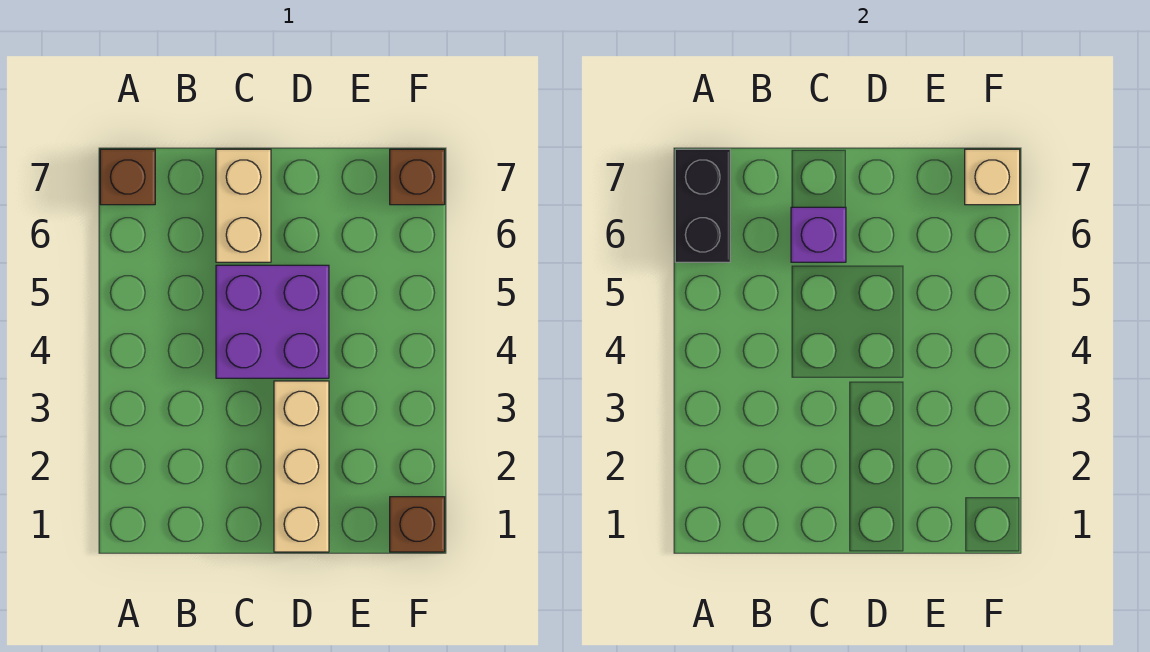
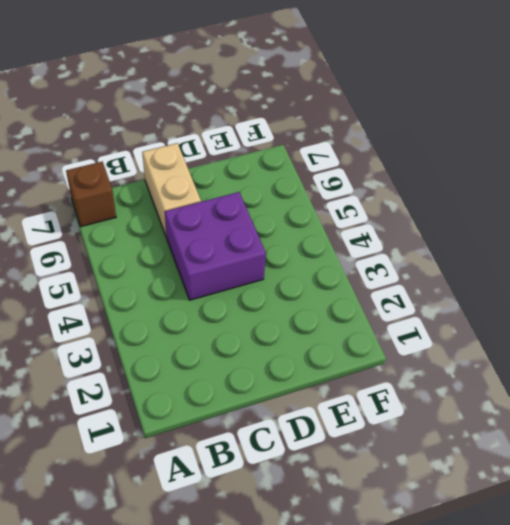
none -> tan brick D1:D3 level 1
none -> brown brick F1 level 1

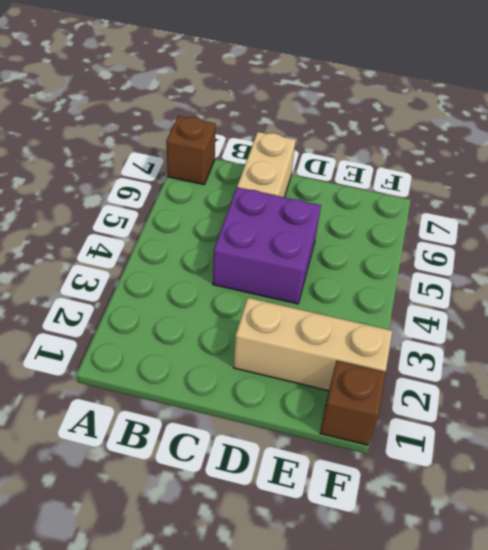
tan brick D2:F2 level 1 -> tan brick D1:D3 level 1
none -> brown brick F7 level 1
none -> black brick A6:A7 level 2

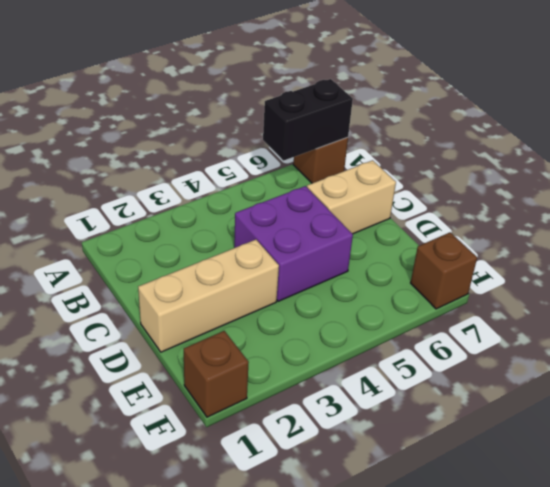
none -> purple brick C6 level 2
none -> tan brick F7 level 2

